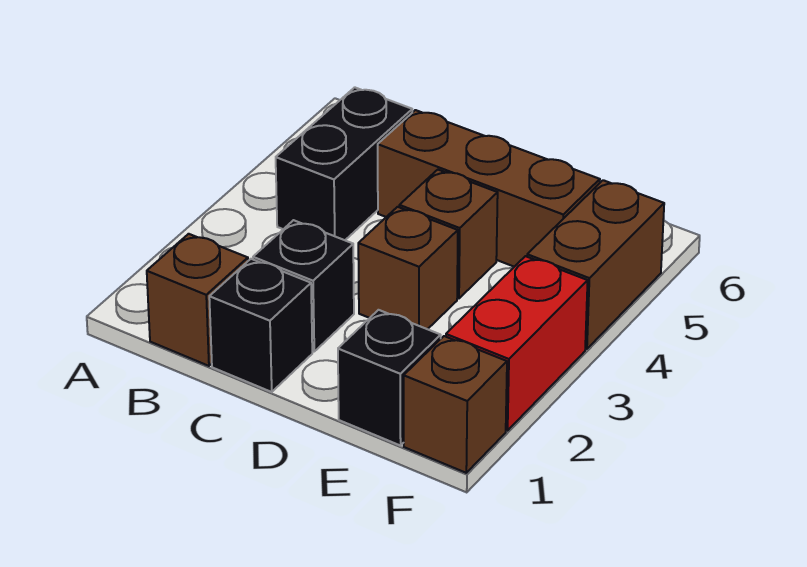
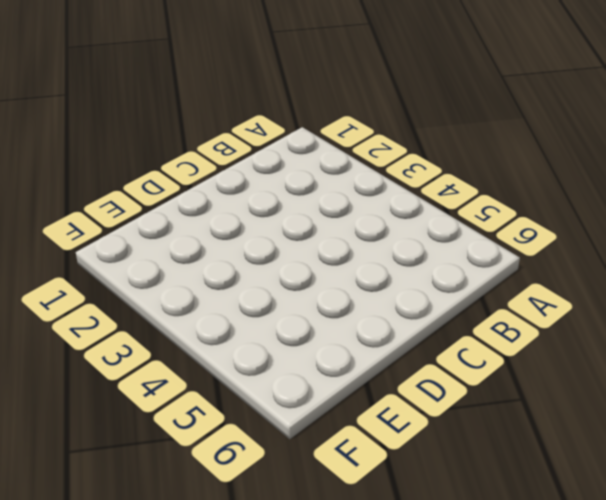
none -> brown brick B1 level 1
none -> black brick B4:B5 level 1

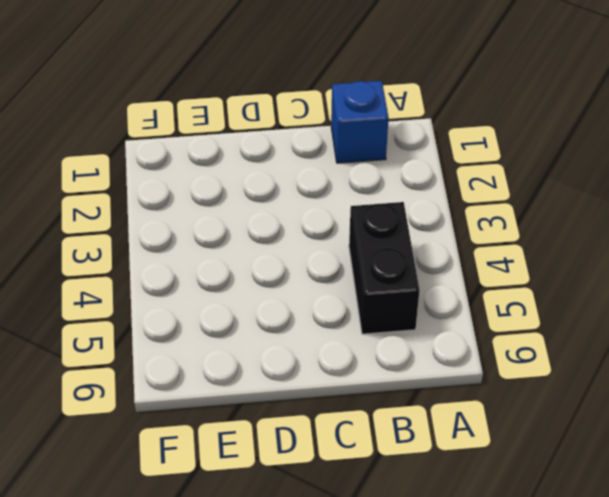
blue brick B1 level 1 -> brown brick B1 level 1
none -> black brick C1 level 1
none -> black brick C2 level 1

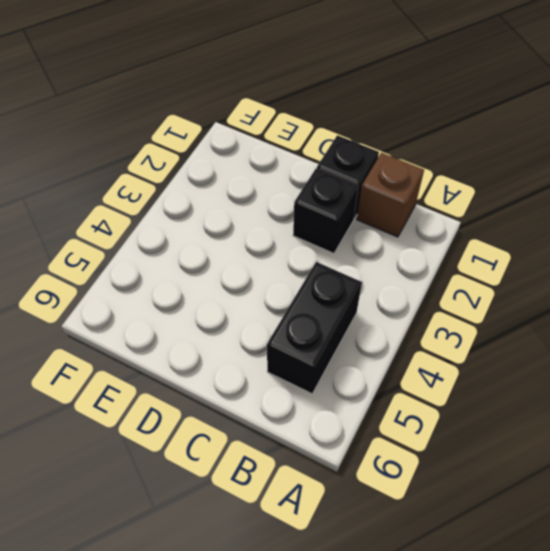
none -> brown brick C5:E5 level 1
none -> brown brick D3 level 1

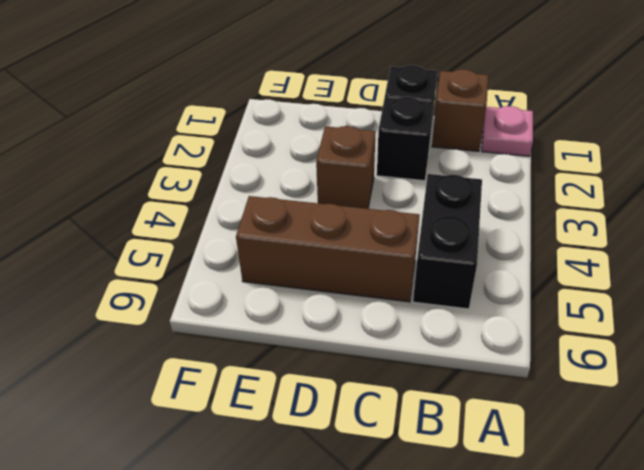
pink plate A1 level 1 -> none
none -> brown brick D4 level 1
none -> black brick E1 level 1

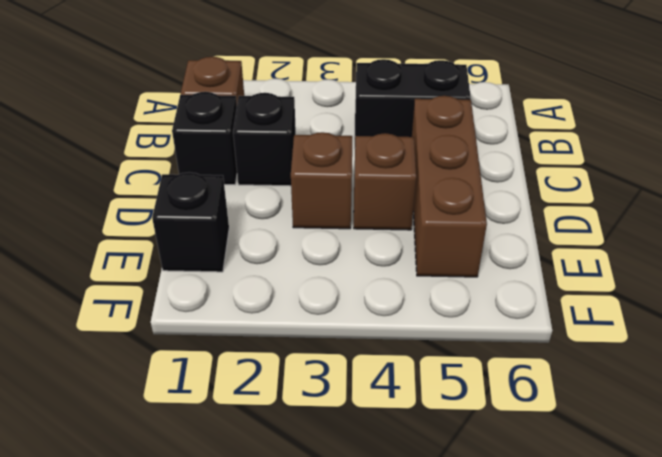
none -> brown brick F1 level 1
none -> red brick F2:F3 level 1

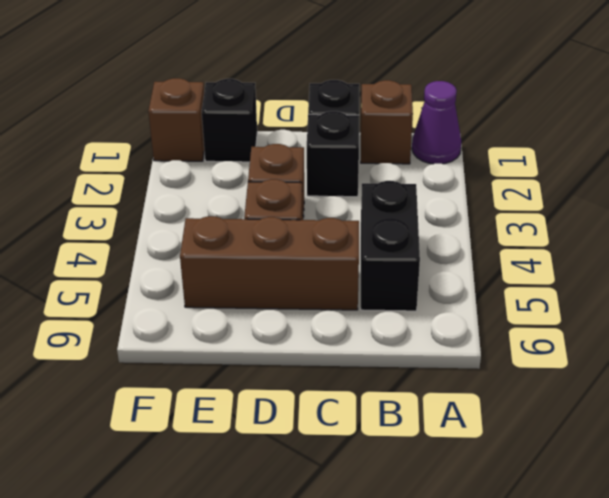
purple cone A1 level 1 -> none
none -> red brick F2:F3 level 1
none -> brown brick F4:F5 level 1

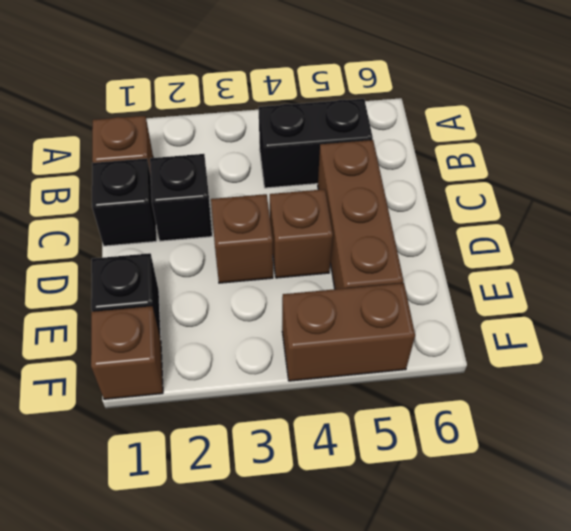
none -> red brick F2:F3 level 1

